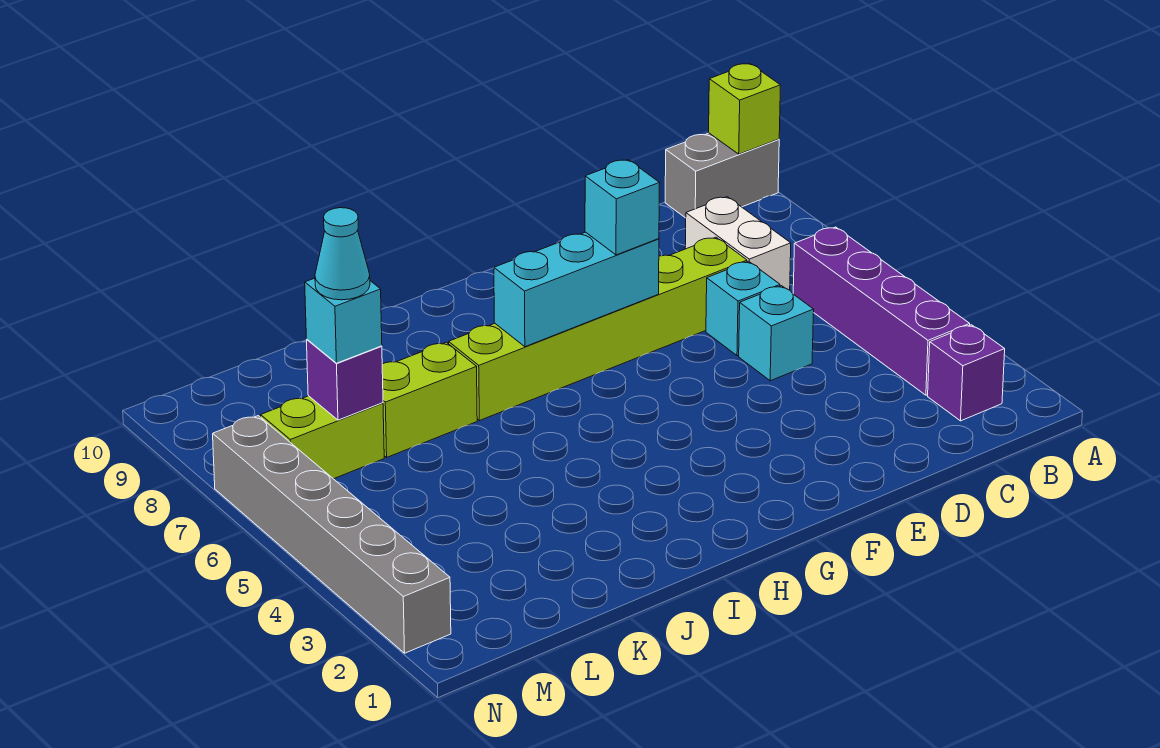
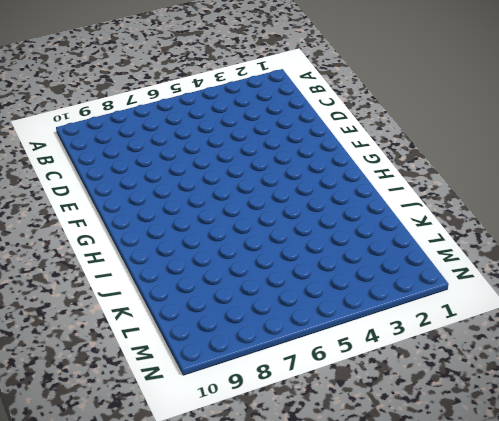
none -> grey brick A10:B10 level 1
none -> purple brick B2 level 1
none -> purple brick B3:B6 level 1

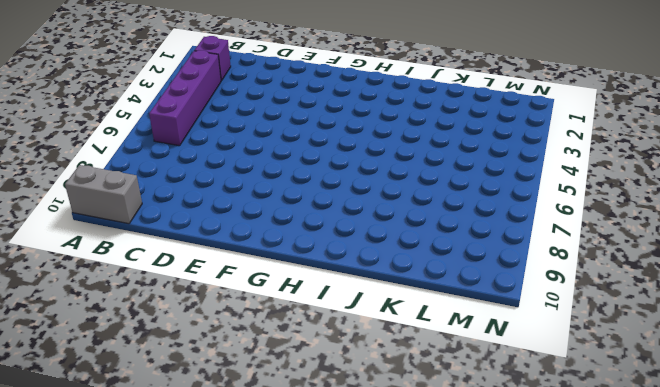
none -> white brick C7:C8 level 1
none -> cyan brick D5 level 1
none -> cyan brick D6 level 1

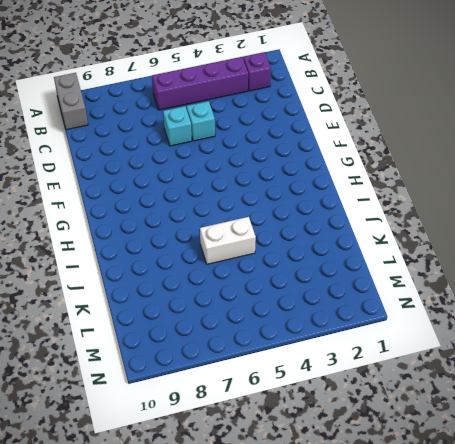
white brick J5:J6 level 1 -> white brick C7:C8 level 1
none -> lime brick D7:I7 level 1
none -> lime brick J7:K7 level 1
none -> lime brick L7:M7 level 1

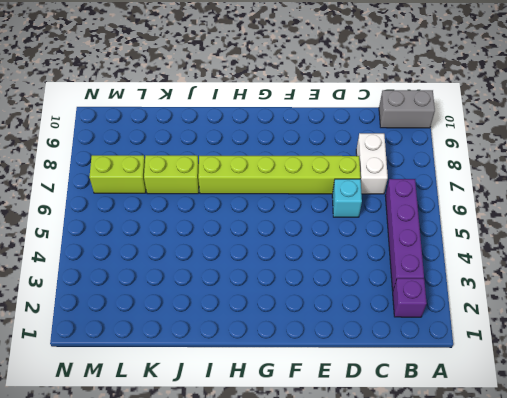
none -> cyan brick D5 level 1
none -> grey brick N2:N7 level 1
none -> lime brick A10 level 2

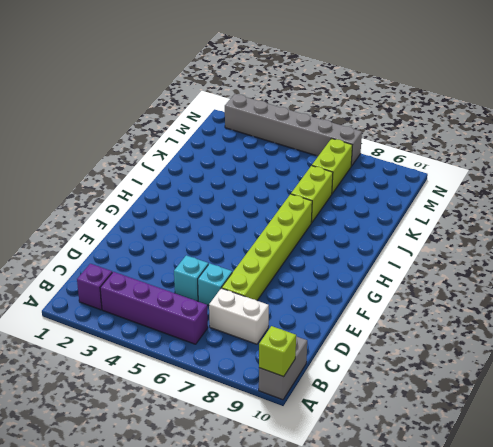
none -> cyan brick F7:H7 level 2
none -> purple brick L7 level 2
none -> cyan brick F7 level 3

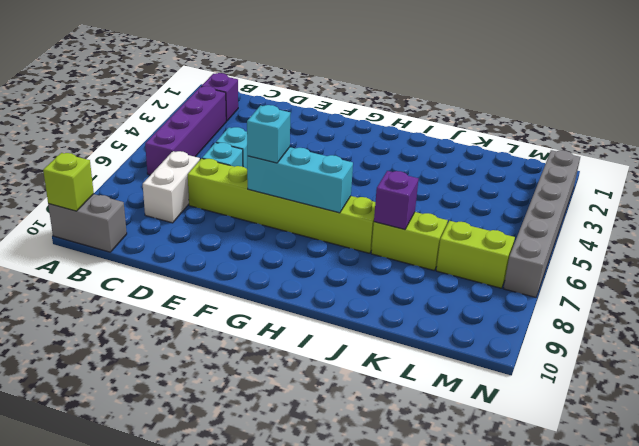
purple brick J7 level 2 -> purple brick L7 level 2
none -> cyan brick L7 level 3
none -> cyan cone L7 level 4

